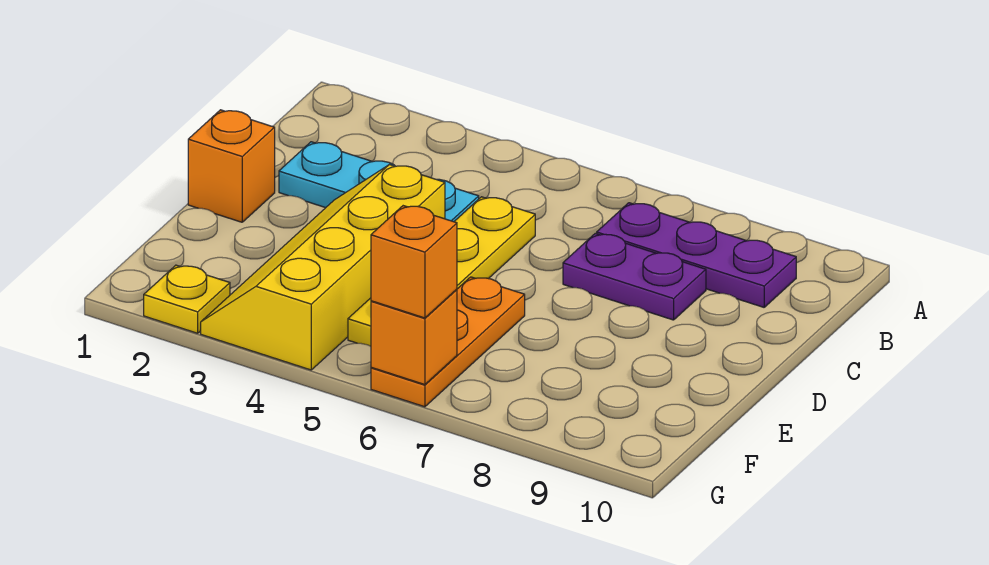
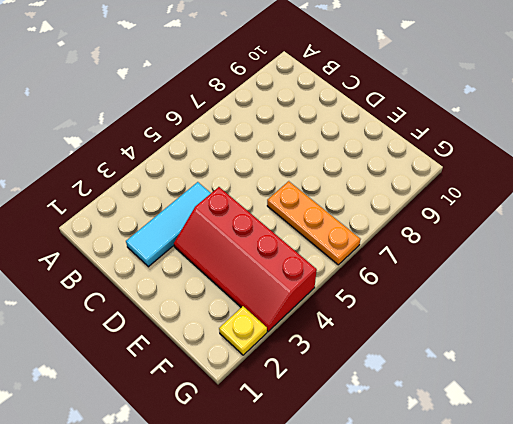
cyan tile C2:C4 level 1 -> cyan plate C2:C4 level 1
red slope D3:G4 level 1 top 4 -> yellow slope D3:G4 level 1 top 4
none -> purple plate B7:B9 level 1
none -> yellow plate C5:F5 level 1

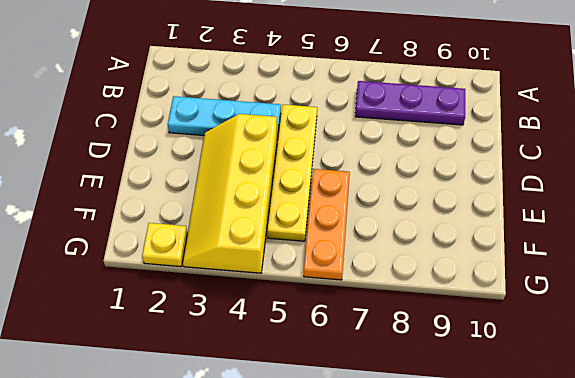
none -> purple plate C7:C8 level 1
none -> orange brick D1 level 1

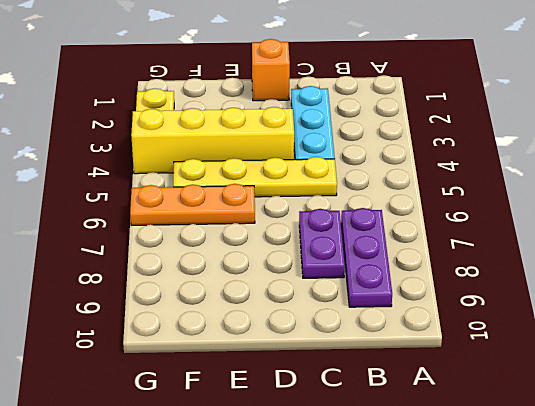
none -> orange brick G6 level 2
none -> orange brick G6 level 3

